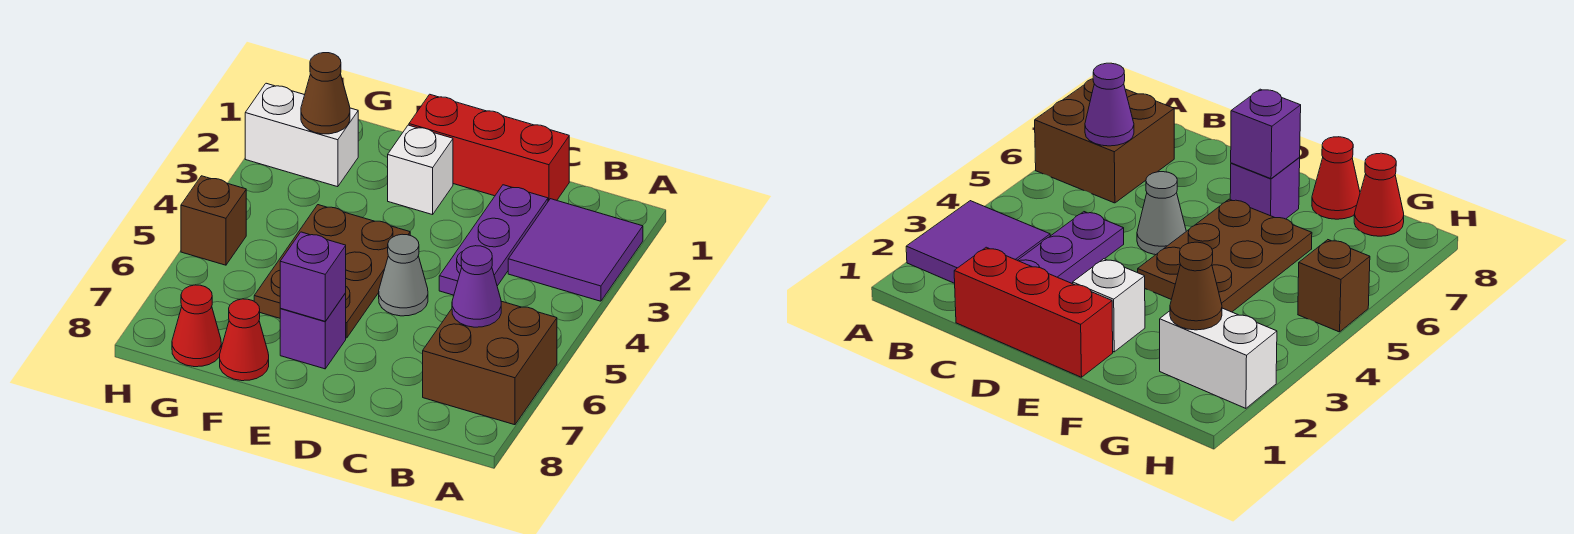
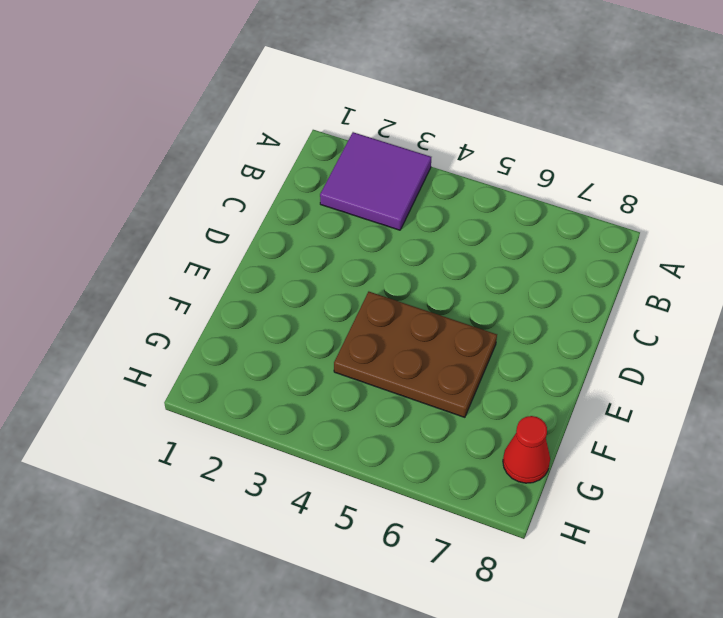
none -> brown brick A6:B7 level 1
none -> red brick C1:E1 level 1
none -> purple plate C2:C4 level 1

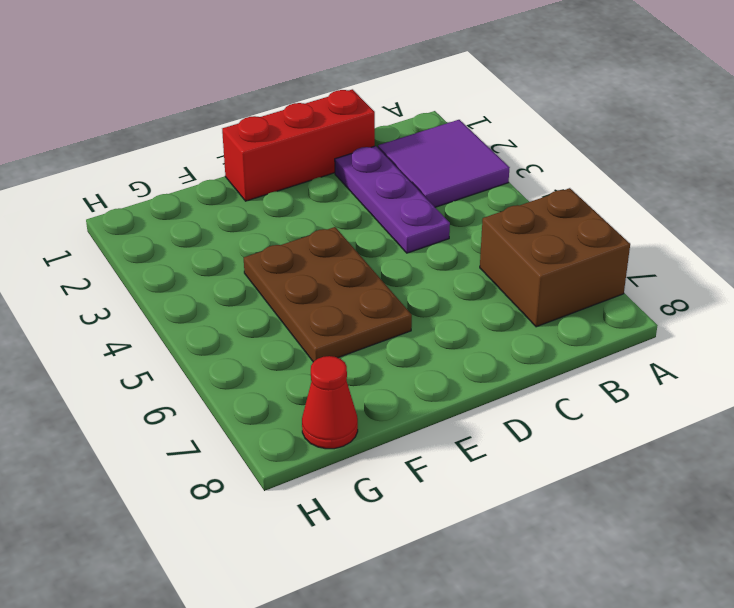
none -> grey cone D5 level 1
none -> white brick E2 level 1
none -> purple brick E7 level 1

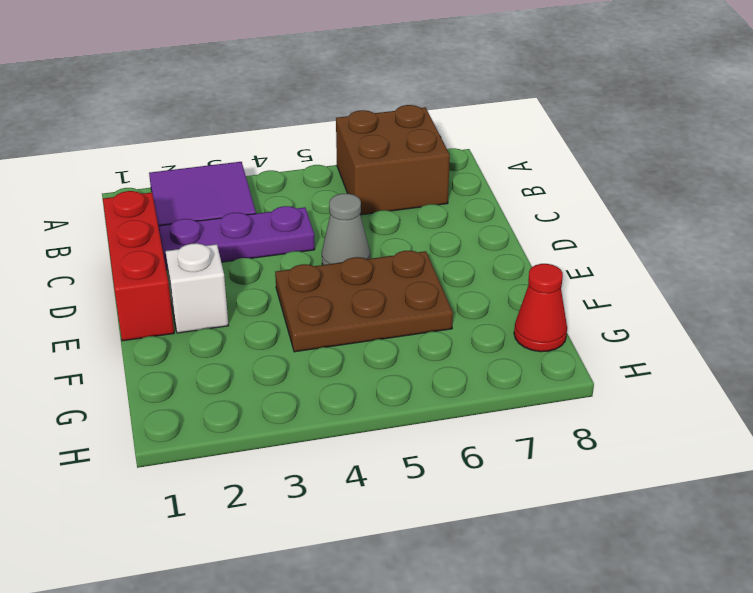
none -> purple brick E7 level 1
none -> red cone F8 level 1
none -> white brick G2:H2 level 1

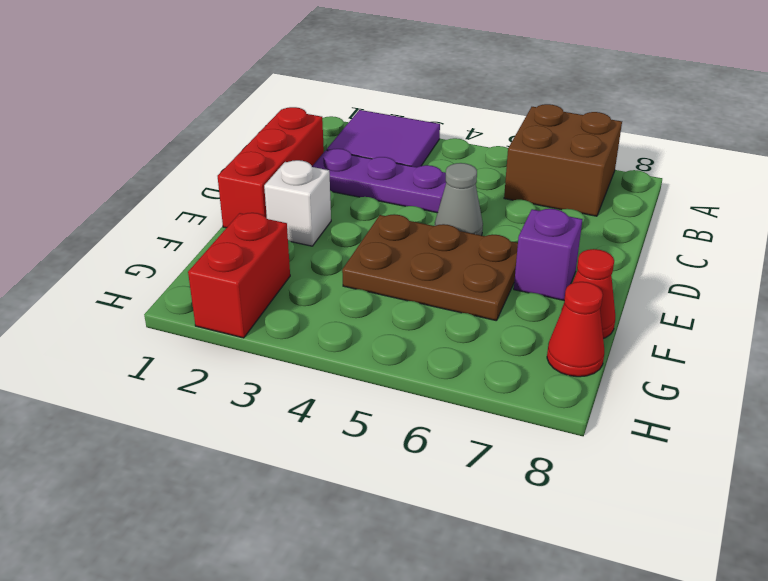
red brick G2:H2 level 1 -> white brick G2:H2 level 1
none -> brown brick H5 level 1
none -> purple cone B6 level 2
none -> purple brick E7 level 2

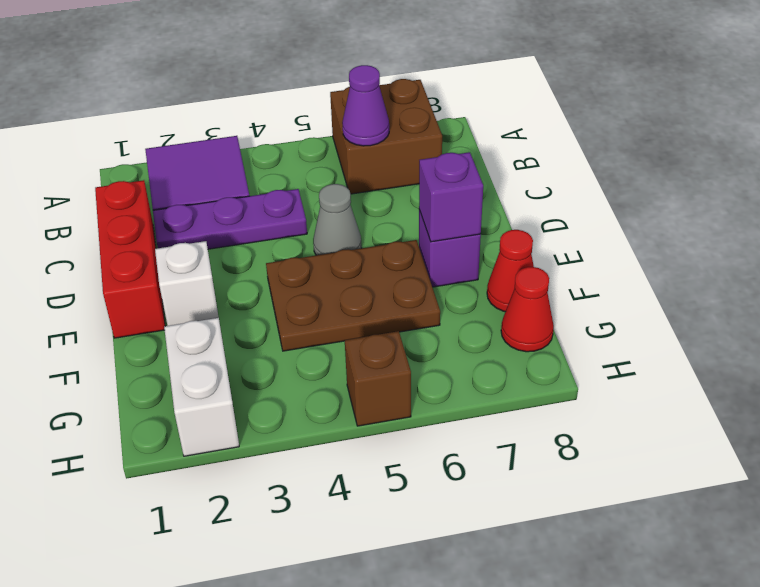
none -> brown cone G2 level 2

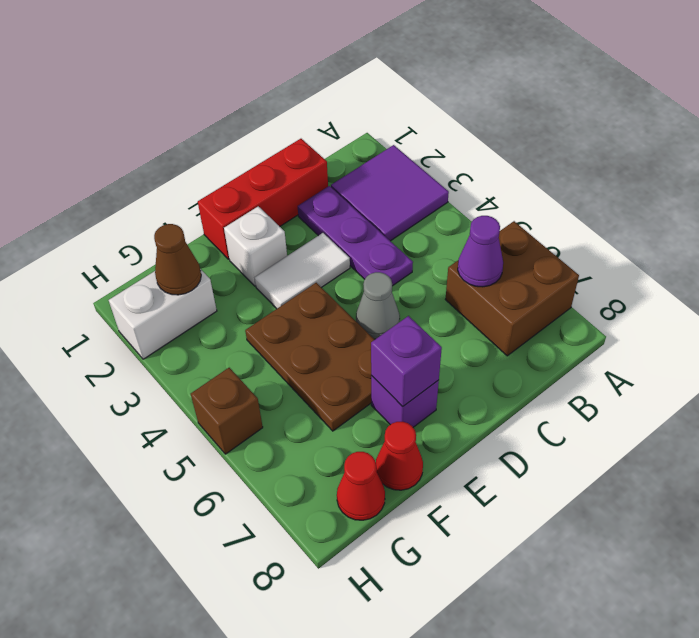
white tile D3:E3 level 1 -> none

